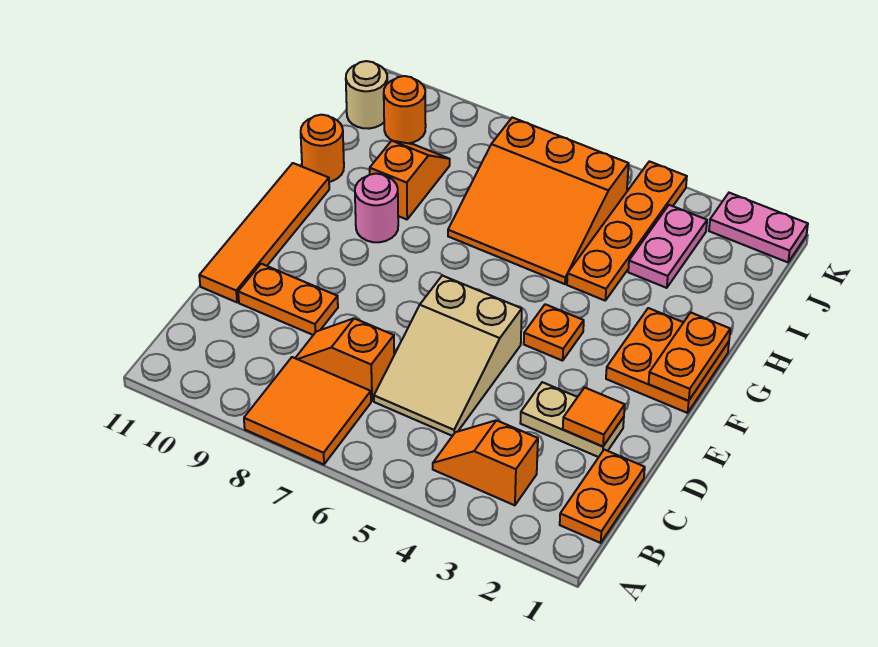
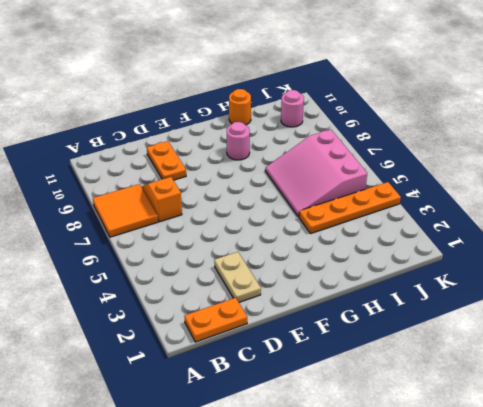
pink slope H5:J7 level 1 top J -> orange slope H5:J7 level 1 top J
pink round brick J10 level 1 -> orange round brick J10 level 1
none -> orange slope B3:B4 level 1 top 3
none -> tan slope C5:E6 level 1 top E
none -> orange tile D11:G11 level 1

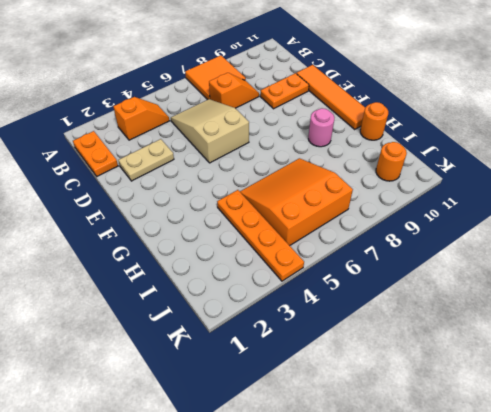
none -> orange plate F1:G2 level 1
none -> orange plate F4 level 1
none -> orange slope H9:I9 level 1 top H

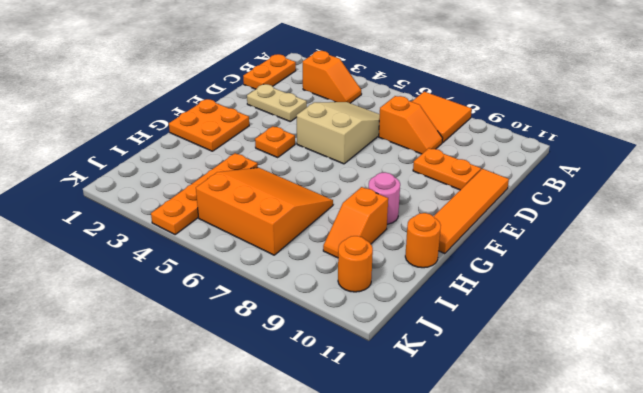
none -> pink plate I3:J3 level 1
none -> tan round brick J11 level 1
none -> pink plate K1:K2 level 1

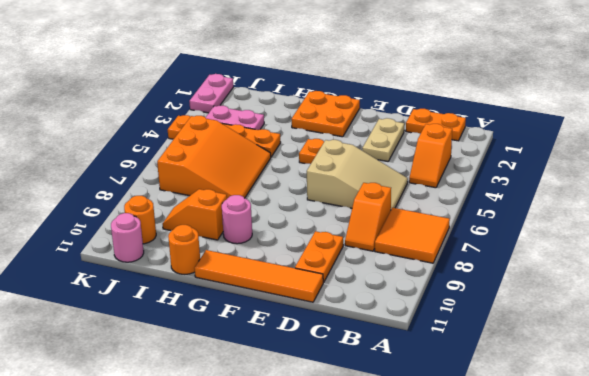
pink round brick J11 level 1 -> tan round brick J11 level 1
none -> orange tile D2 level 2
none -> orange plate F1:G1 level 2

